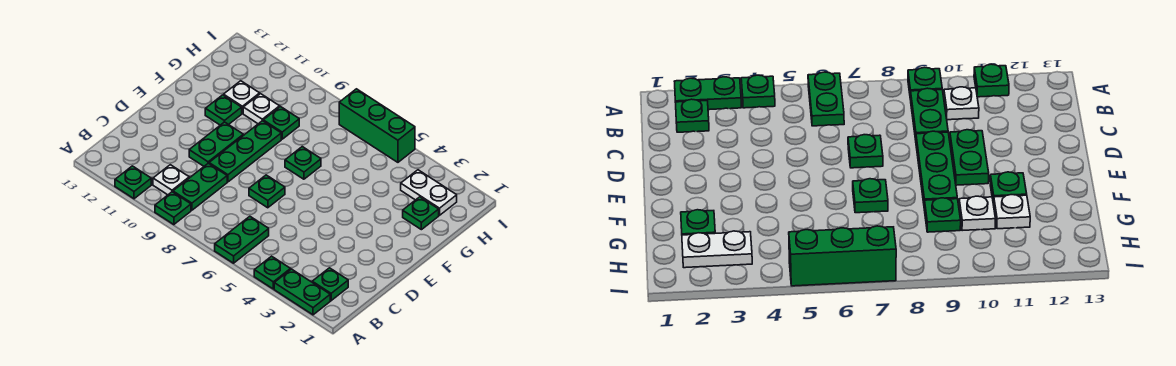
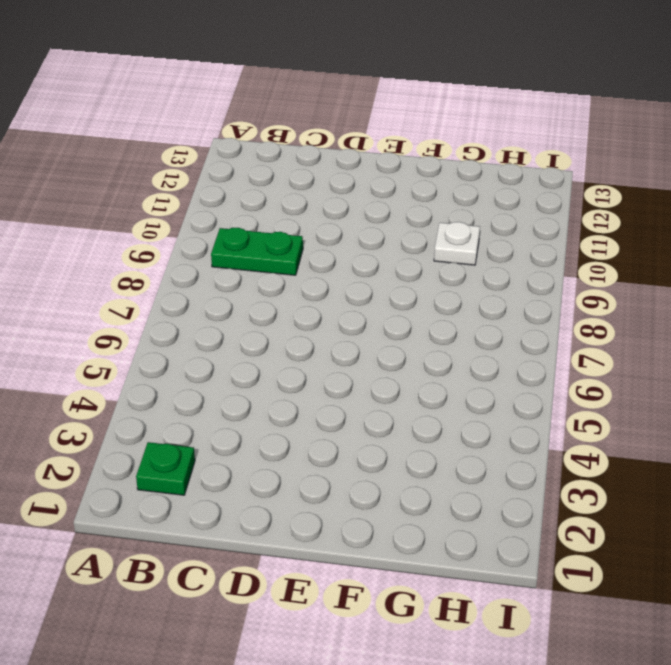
none -> green plate A2:A3 level 1
none -> green plate A4 level 1
none -> green plate A6:B6 level 1

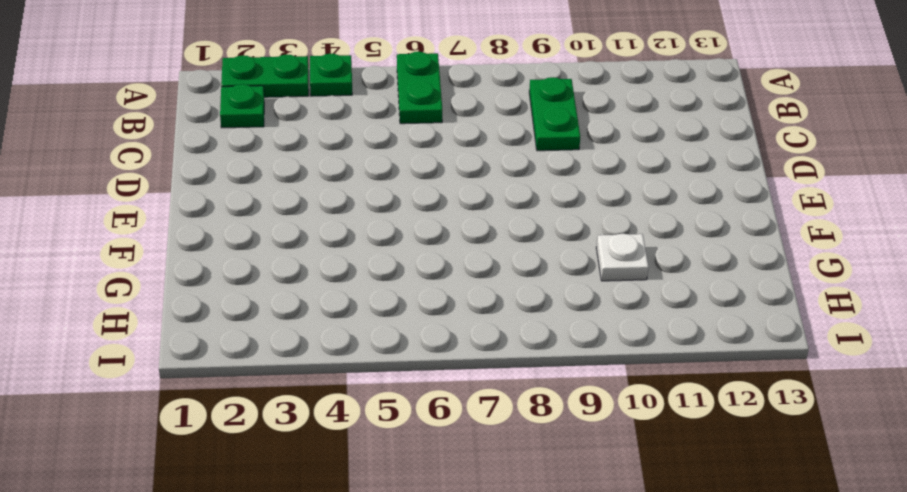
none -> green plate A9 level 1
none -> green plate A11 level 1
none -> white plate B10 level 1

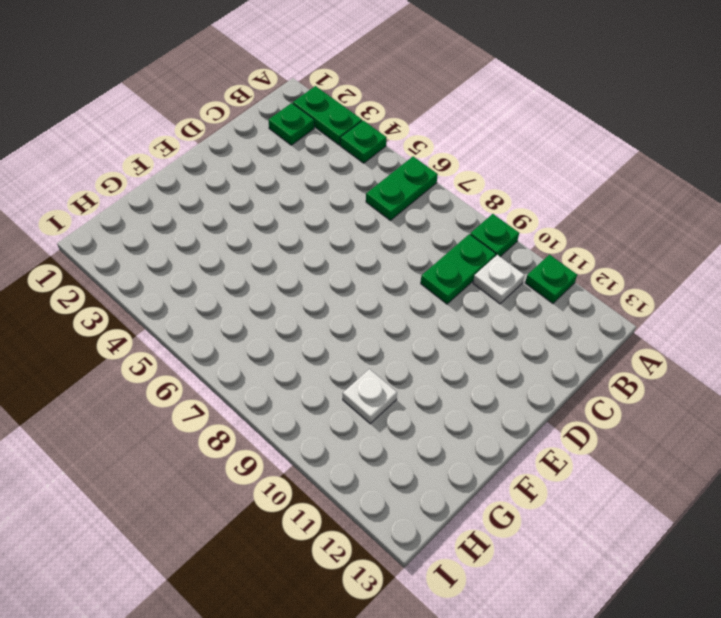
none -> green plate D7 level 1
none -> green plate D9:F9 level 1
none -> green plate D10:E10 level 1

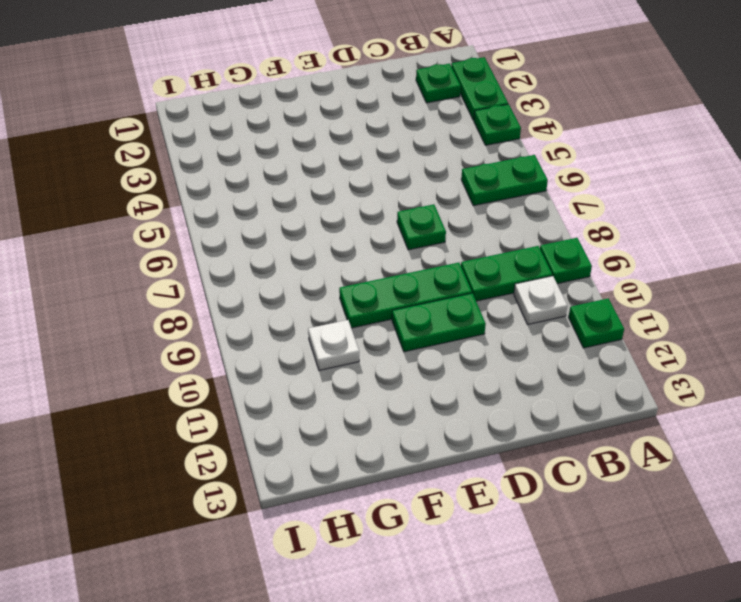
none -> green plate F7 level 1
none -> green plate F11 level 1
none -> green plate G2 level 1

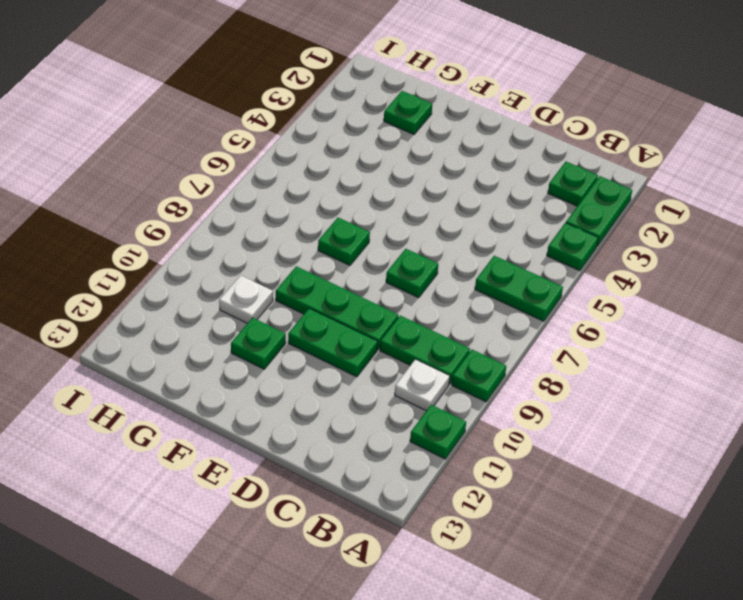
none -> green plate G9 level 1
none -> white plate G11 level 1
none -> white plate H2:H3 level 1

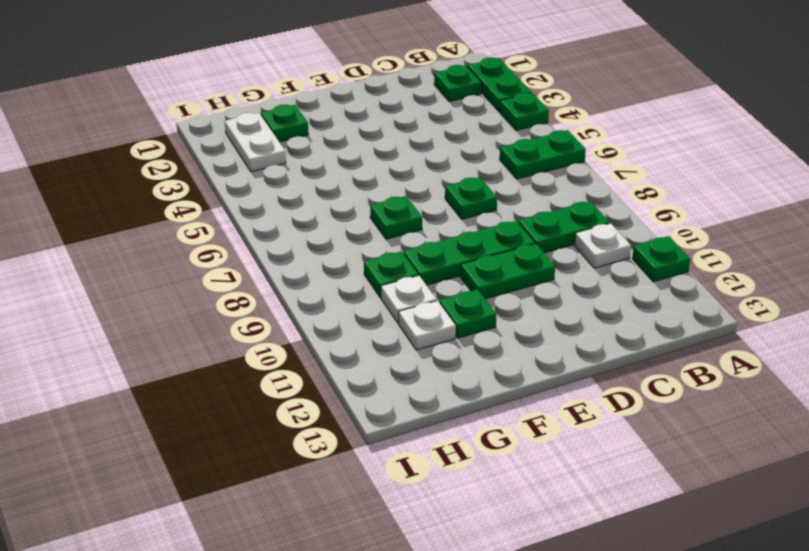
none -> green plate A9 level 1
none -> green brick I5:I7 level 1

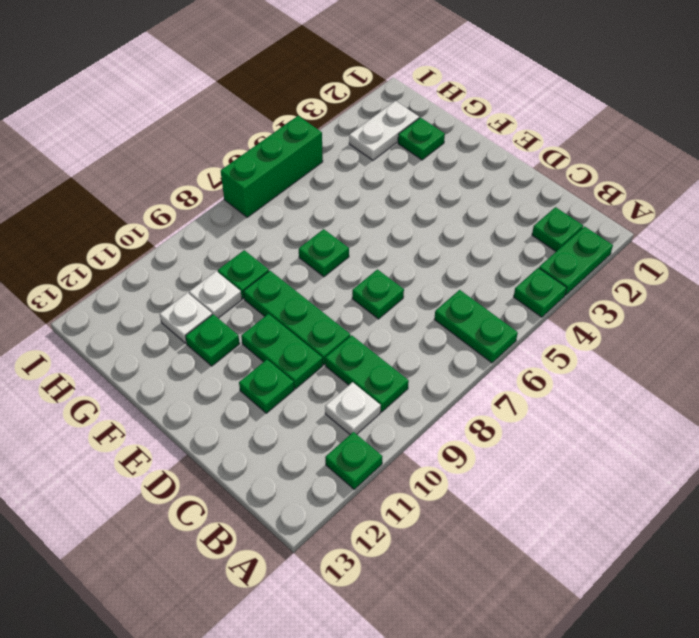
green plate D11 level 1 -> green plate A9 level 1

